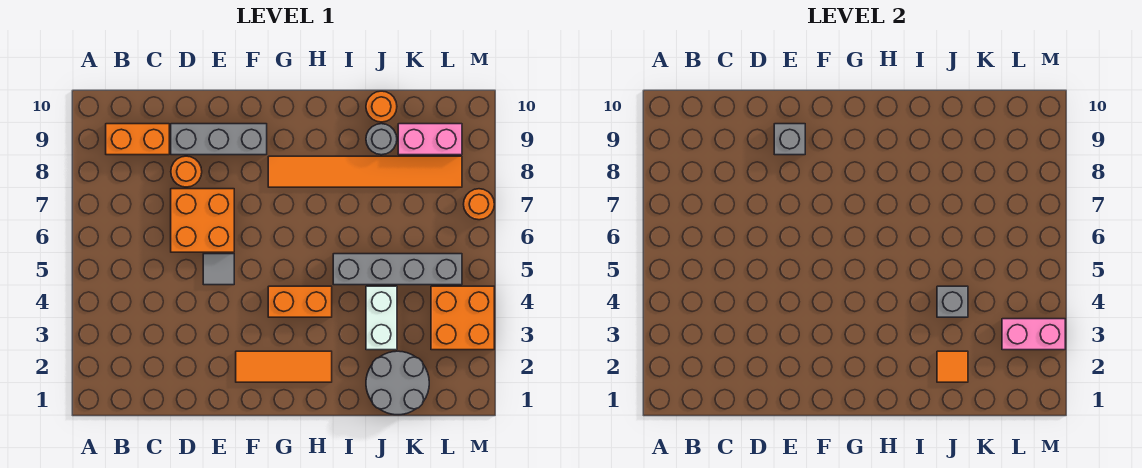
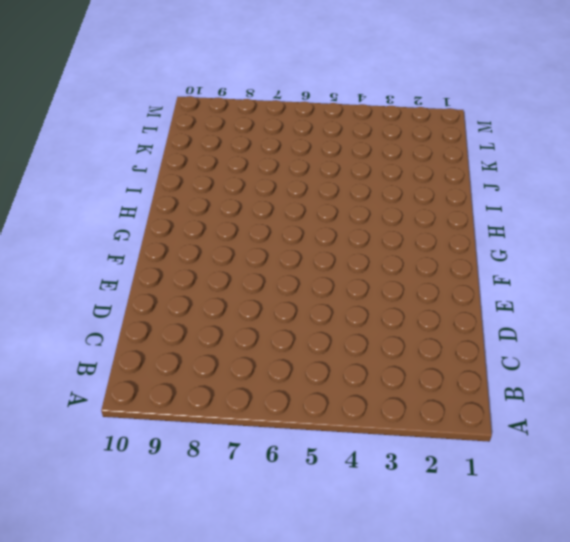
none -> orange brick B9:C9 level 1
none -> orange brick D6:E7 level 1
none -> orange round brick D8 level 1

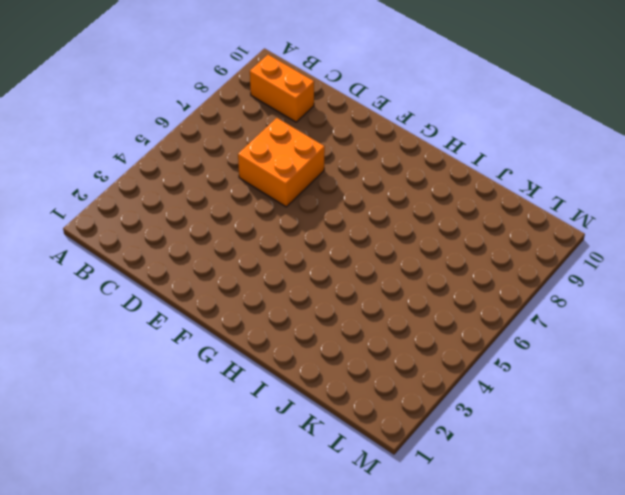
none -> orange round brick D8 level 1
none -> grey brick D9:F9 level 1
none -> grey tile E5 level 1

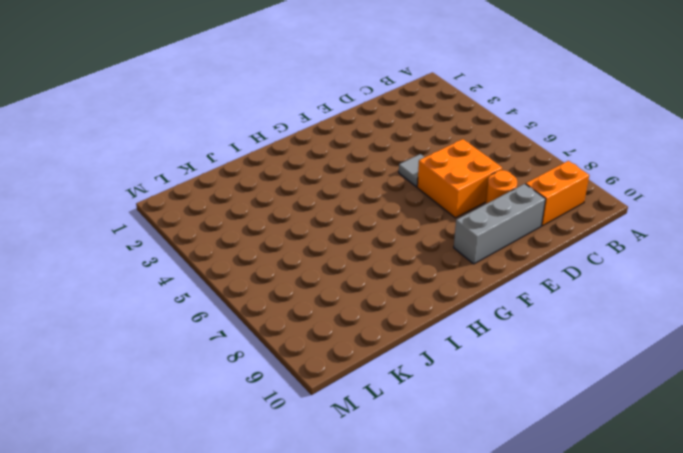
none -> orange tile F2:H2 level 1
none -> orange brick G4:H4 level 1
none -> orange tile G8:L8 level 1

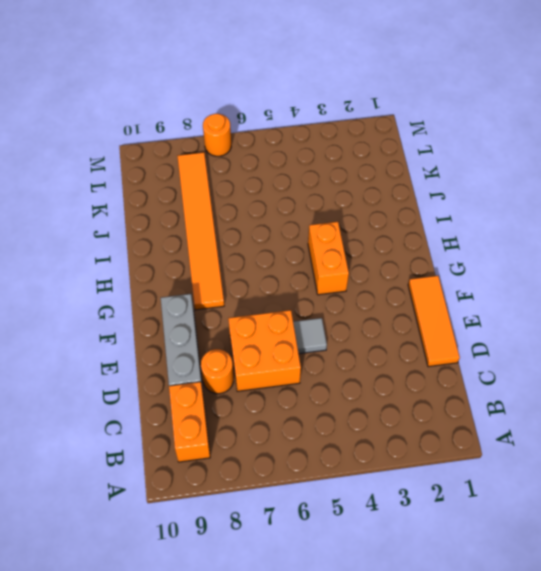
orange tile D1:F1 level 1 -> orange tile F2:H2 level 1
none -> grey brick I5:L5 level 1
none -> grey round brick J1:K2 level 1
none -> white brick J3:J4 level 1

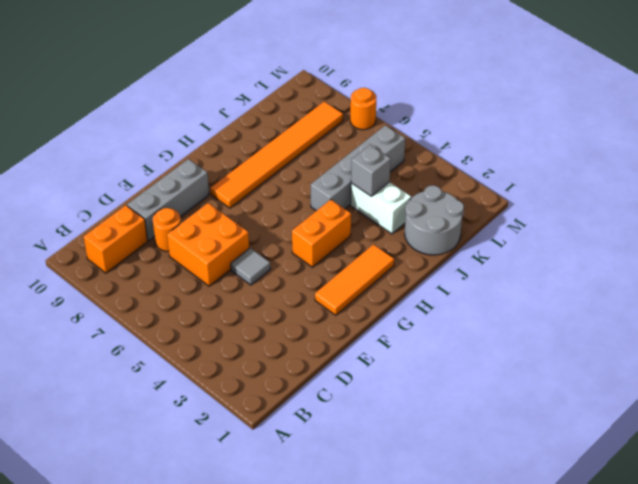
none -> grey round brick J9 level 1
none -> orange round brick J10 level 1
none -> pink brick K9:L9 level 1

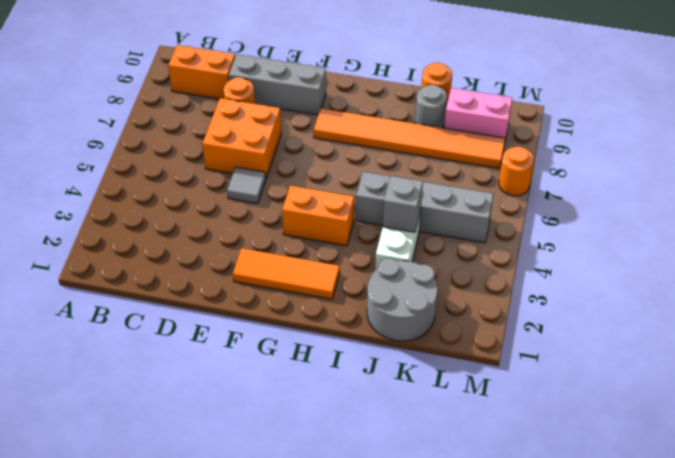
none -> orange brick L3:M4 level 1
none -> grey brick E9 level 2
none -> orange tile J2 level 2

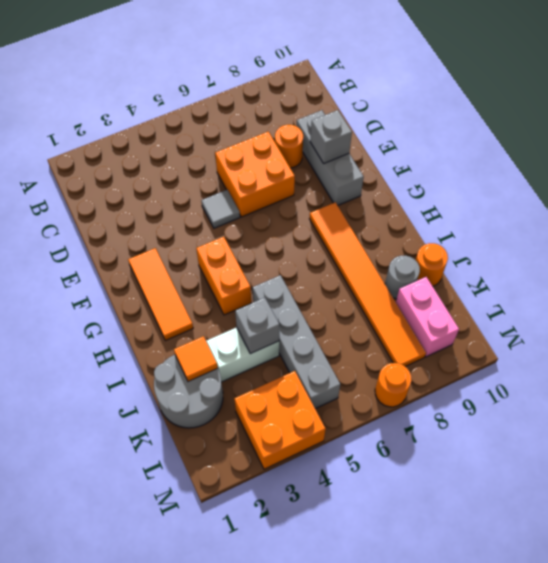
none -> orange brick B9:C9 level 1
none -> pink brick L3:M3 level 2

